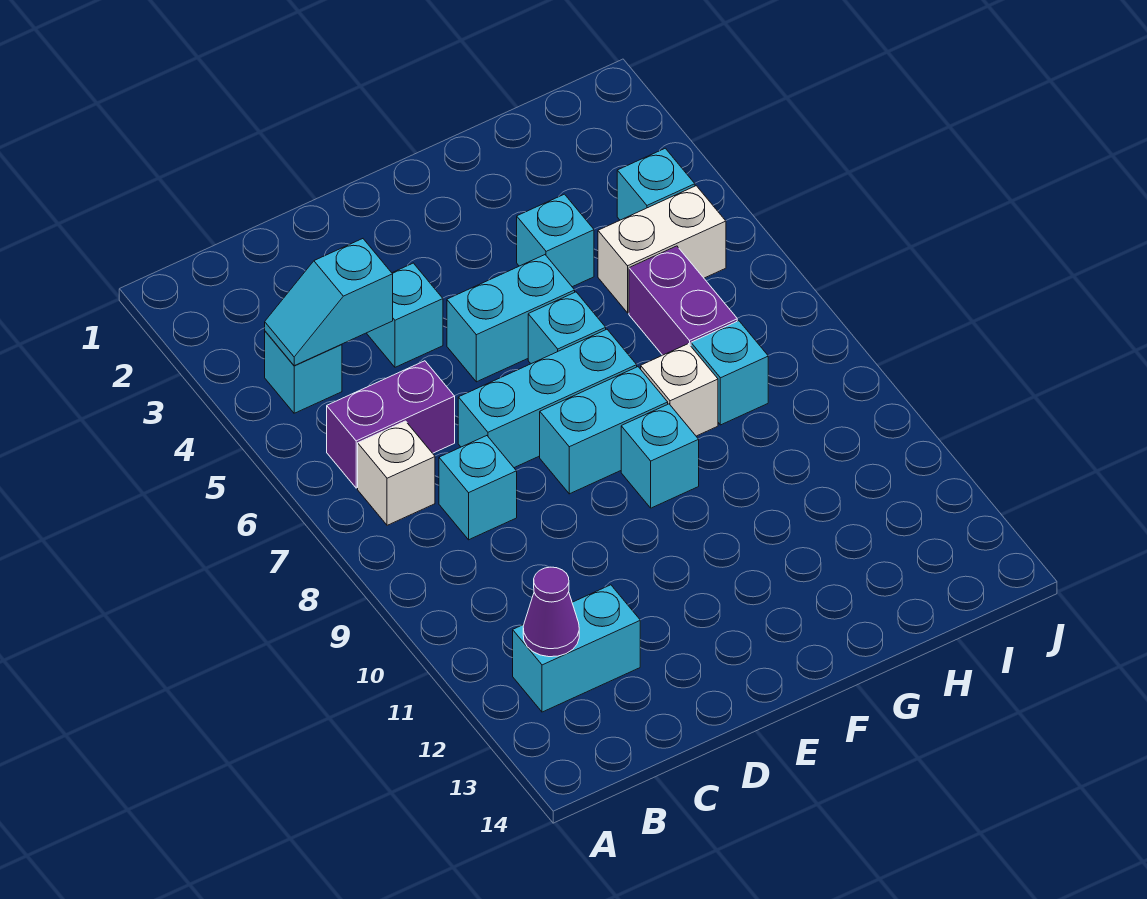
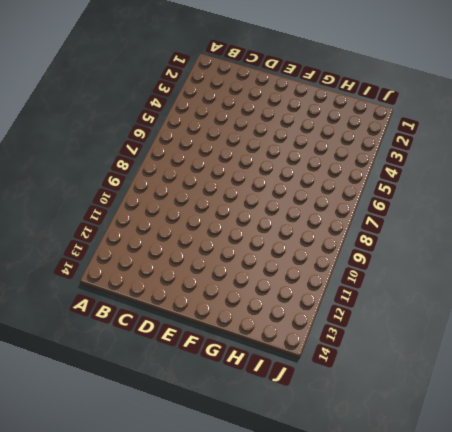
none -> cyan brick B4 level 1
none -> purple brick B6:C6 level 1
none -> white brick B7 level 1

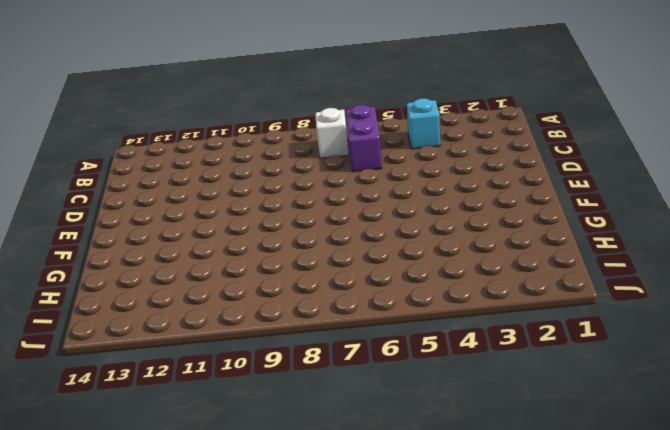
none -> cyan brick B12:C12 level 1
none -> cyan brick C8 level 1
none -> cyan brick D4 level 1

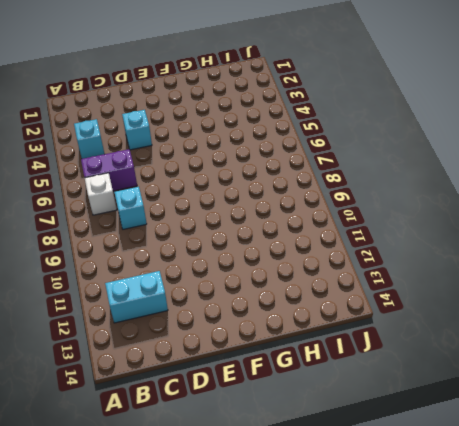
none -> cyan brick D7:F7 level 1
none -> cyan brick E5:F5 level 1
none -> cyan brick E8:F8 level 1

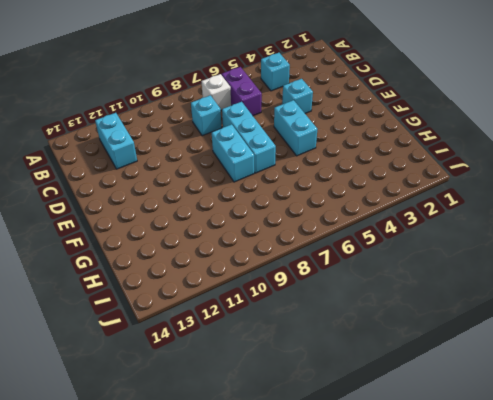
none -> cyan brick F6 level 1
none -> cyan brick F9 level 1
none -> cyan brick G4 level 1

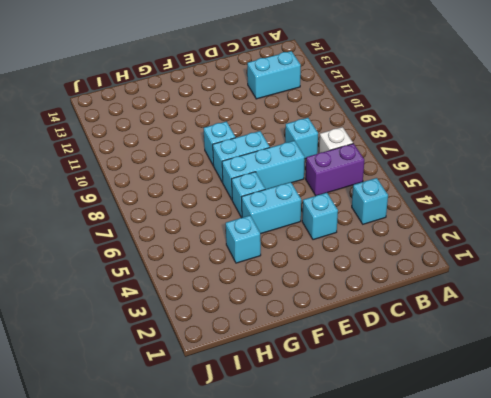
none -> white brick G8 level 1
none -> white brick H5:I5 level 1
none -> purple brick H6:H7 level 1

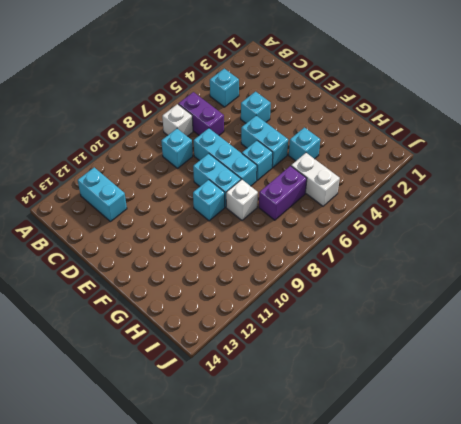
none -> cyan brick H8 level 1
none -> cyan brick I4 level 1
none -> cyan slope B4:C4 level 2 top C

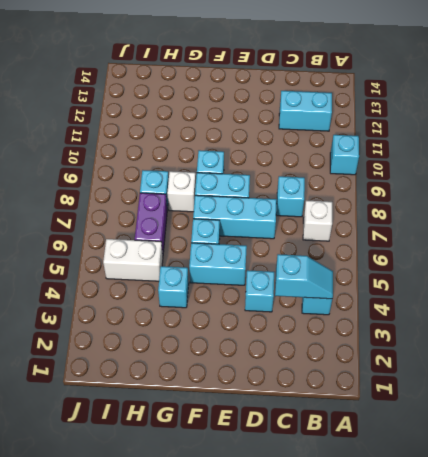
cyan brick A10 level 1 -> cyan brick I4 level 1
none -> purple brick B6:C6 level 1
none -> purple cone B12 level 2

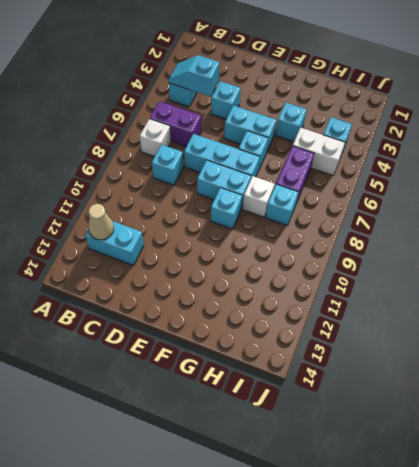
tan cone B12 level 2 -> purple cone B12 level 2

